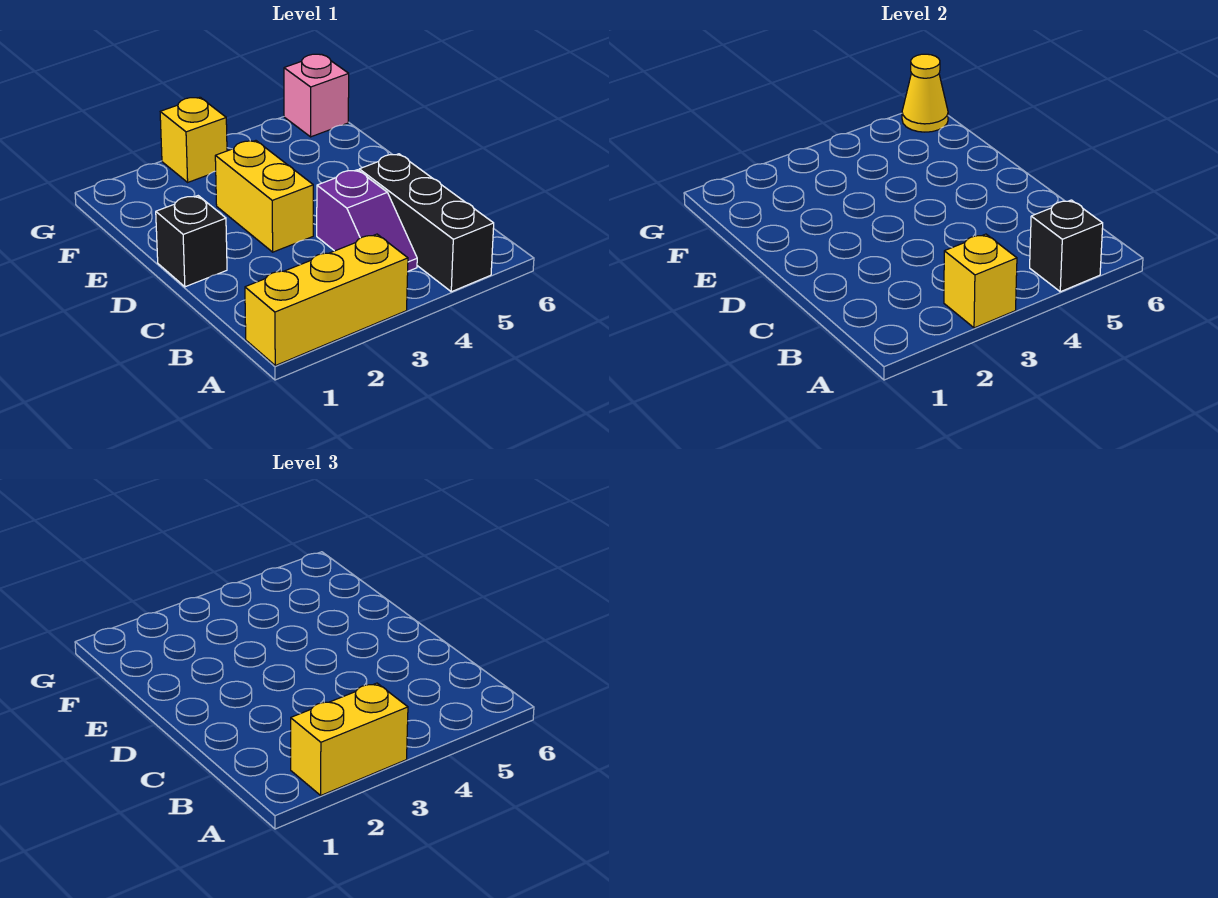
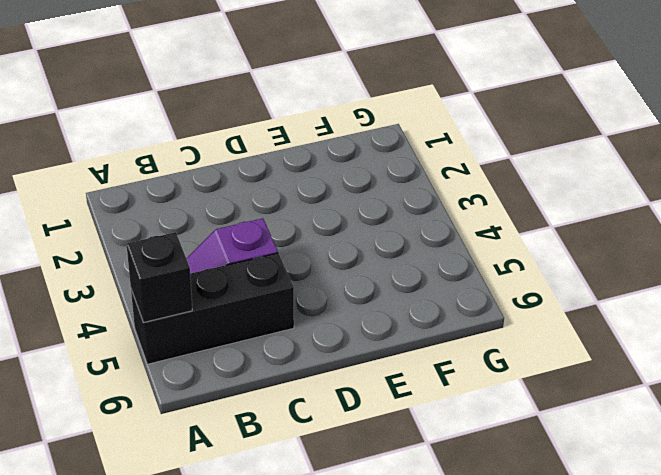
none -> yellow brick A1:A3 level 1
none -> black brick D1 level 1

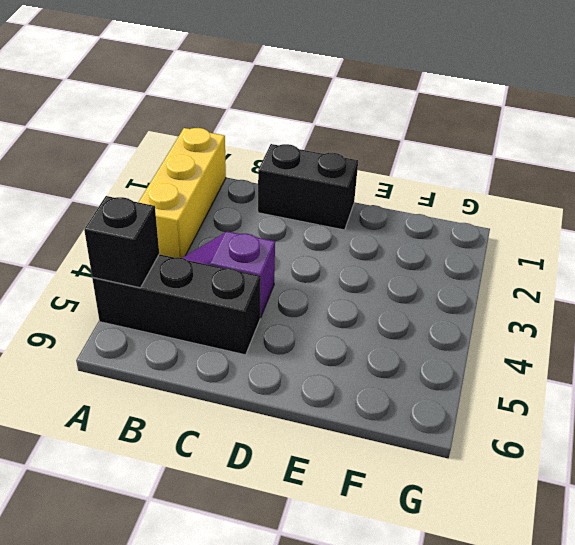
black brick C1:D1 level 1 -> black brick D1 level 1
none -> yellow brick D3:E3 level 1
none -> yellow brick G3 level 1

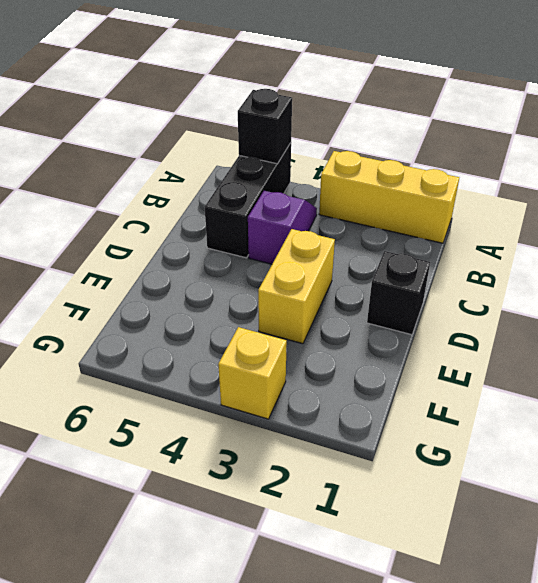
none -> pink brick G6 level 1
none -> yellow brick A3 level 2

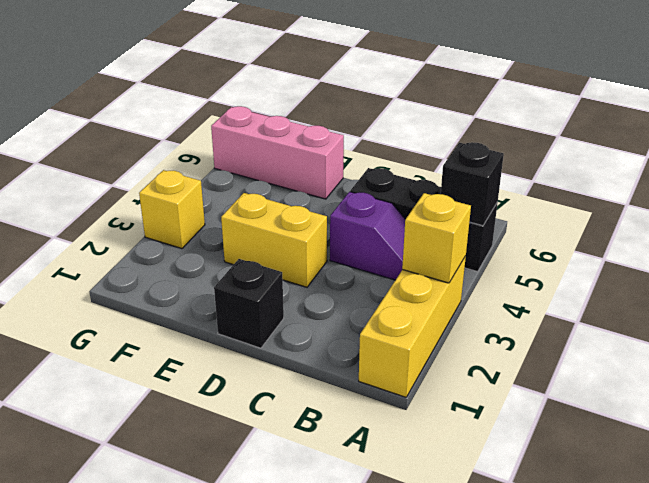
pink brick E6:G6 level 1 -> pink brick G6 level 1
none -> yellow cone G6 level 2
none -> yellow brick A2:A3 level 3

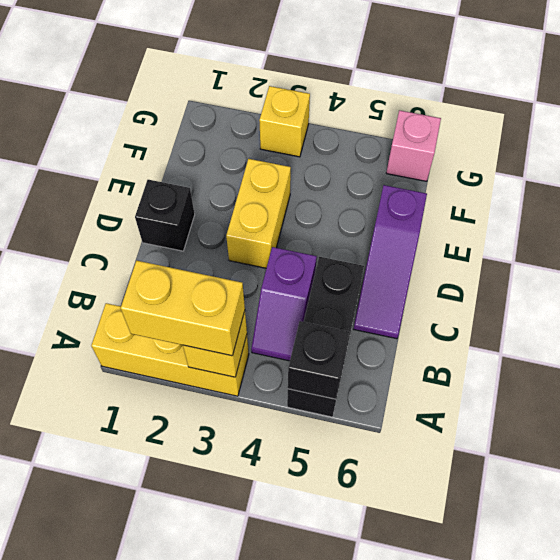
purple slope C6:E6 level 1 top E -> none
none -> yellow cone G6 level 2

